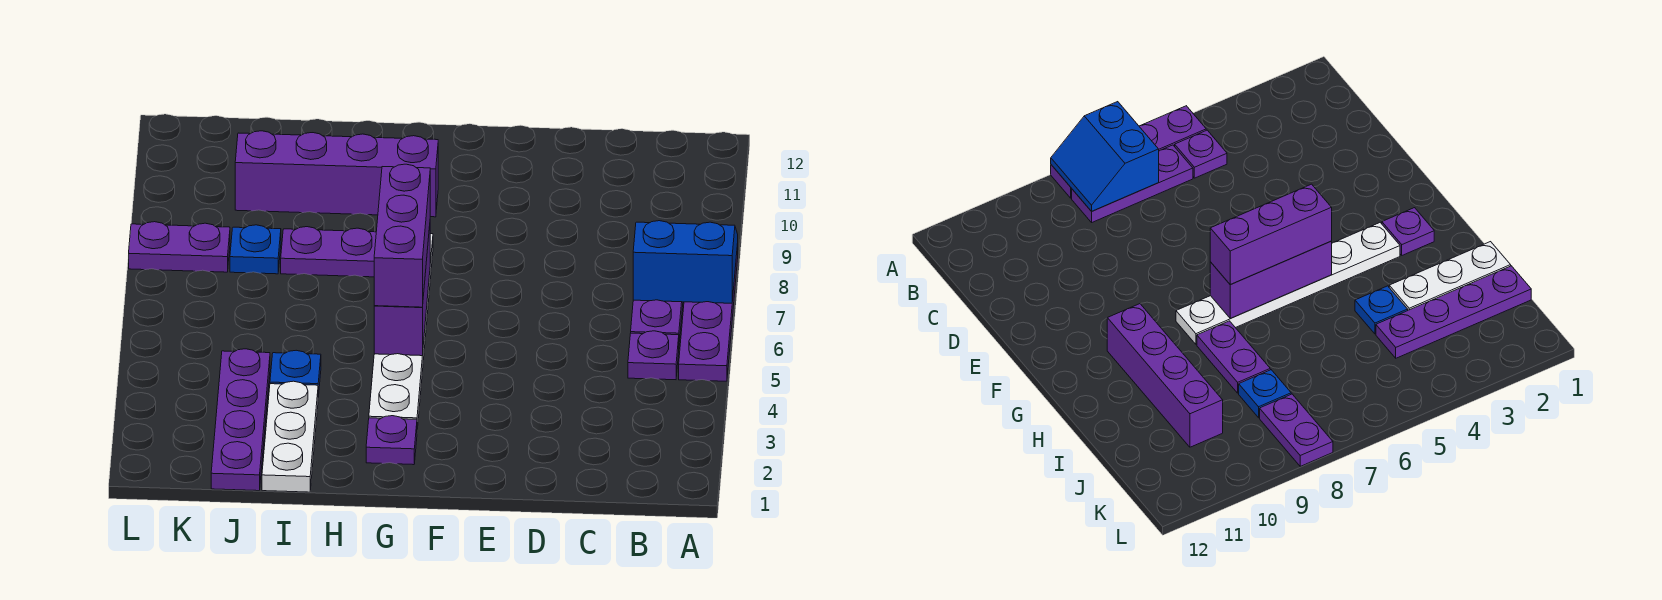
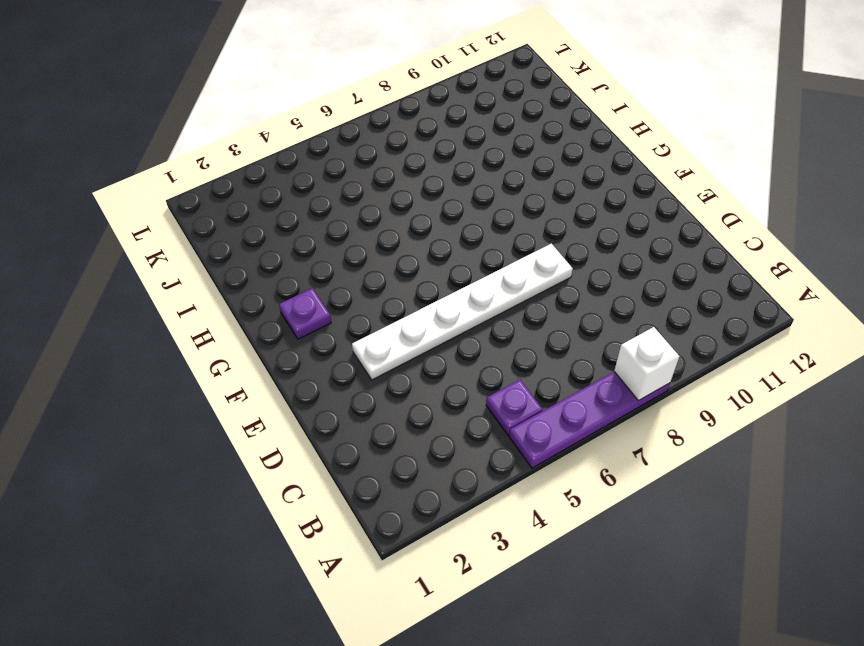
white brick A8 level 2 -> blue slope A7:B8 level 2 top 7
white plate E3:E8 level 1 -> white plate G3:G8 level 1
none -> purple plate B6:B8 level 1
none -> purple brick G10:J10 level 1
none -> purple plate H8:I8 level 1

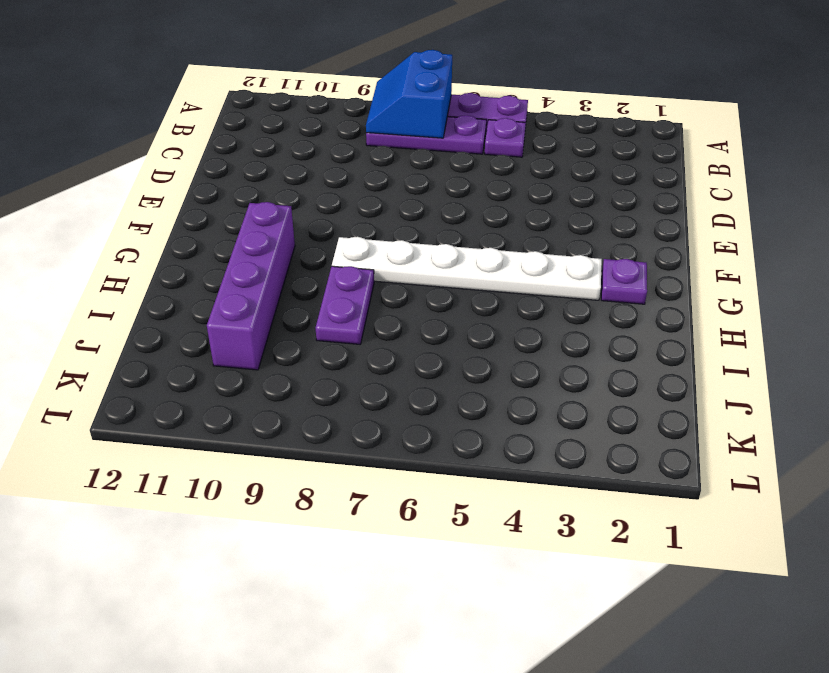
none -> white plate I1:I3 level 1
none -> blue plate I4 level 1
none -> purple plate J1:J4 level 1

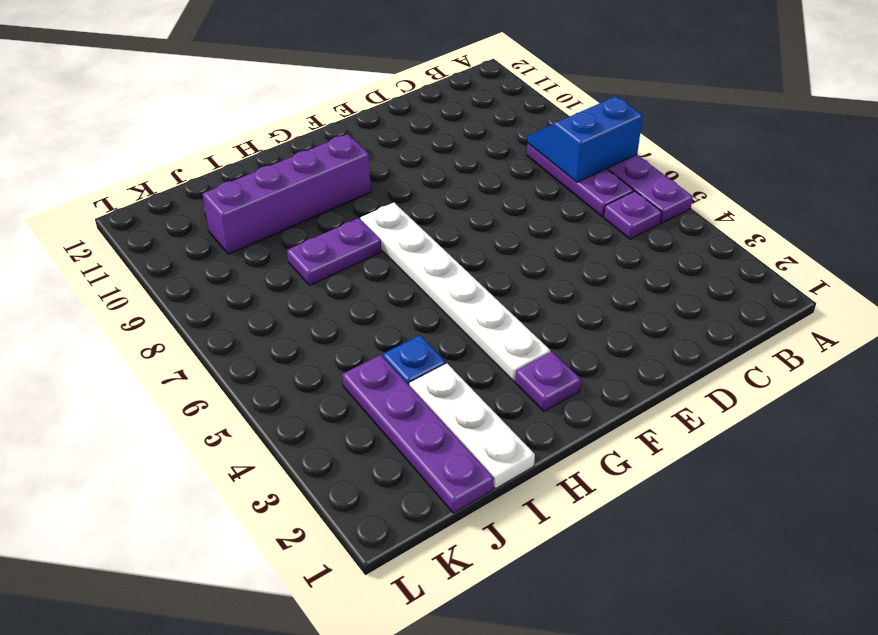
none -> blue plate J8 level 1
none -> purple plate K8:L8 level 1
none -> purple brick G5:G7 level 2

